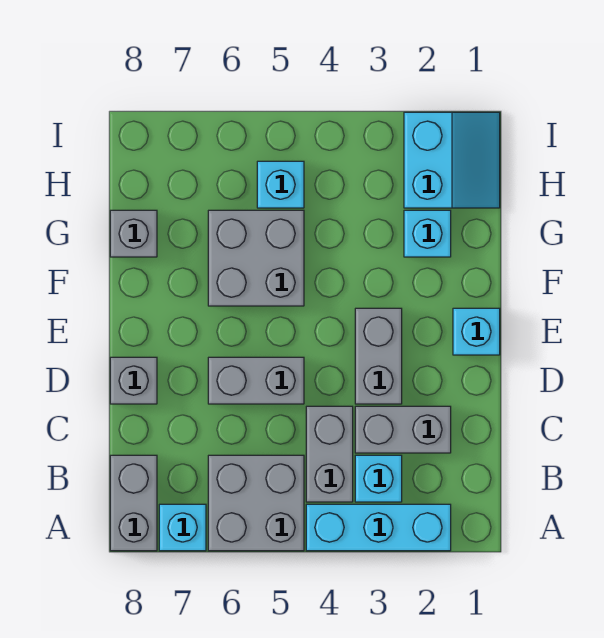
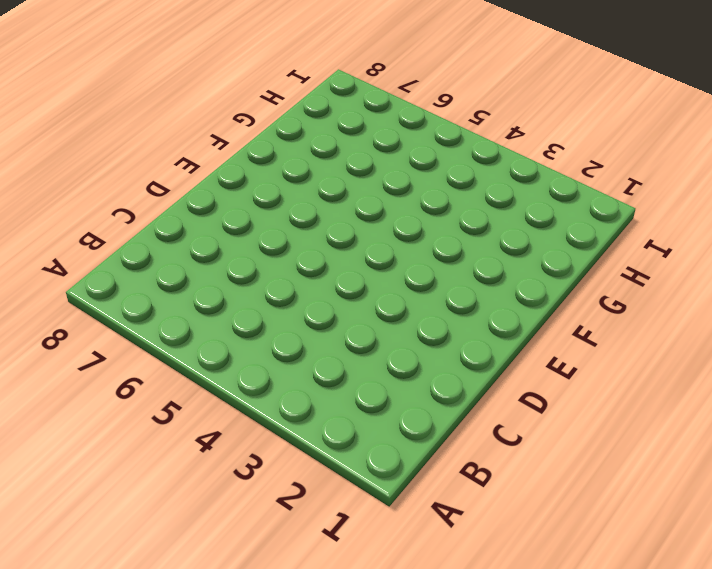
none -> cyan brick A2:A4 level 1
none -> grey brick A5:B6 level 1
none -> cyan brick A7 level 1

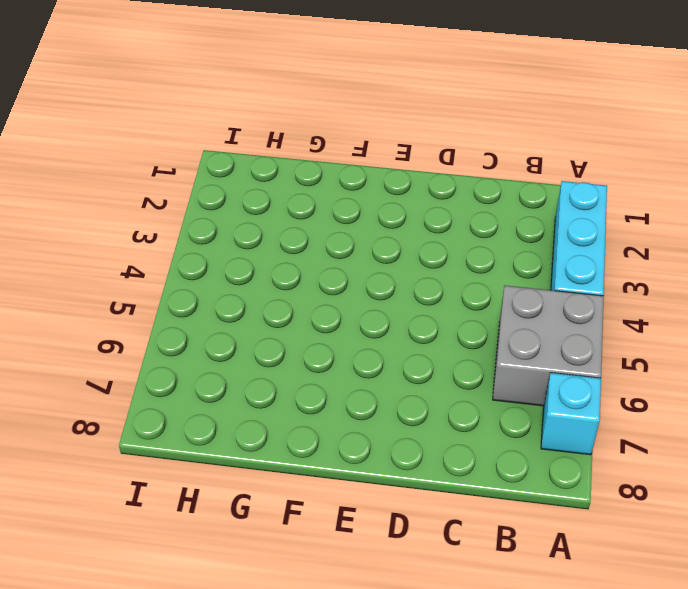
none -> grey brick A8:B8 level 1
none -> cyan brick B3 level 1
none -> grey brick B4:C4 level 1

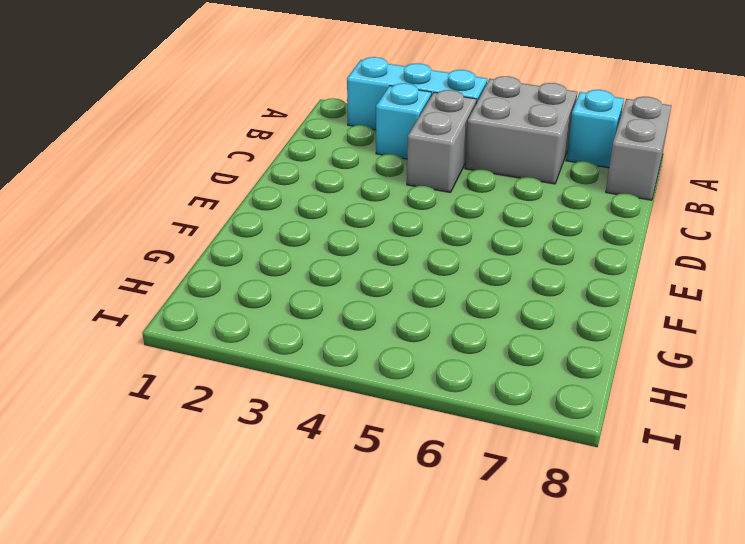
none -> grey brick C2:C3 level 1
none -> grey brick D3:E3 level 1
none -> grey brick D5:D6 level 1

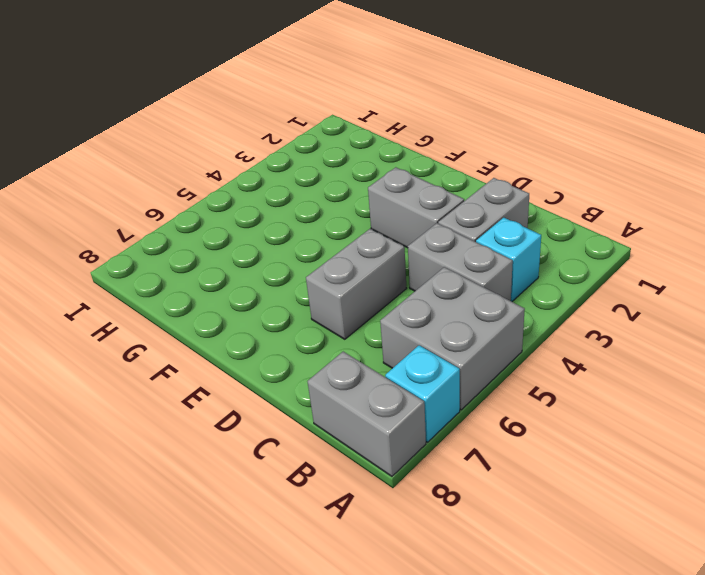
none -> cyan brick A2:A4 level 1
none -> grey brick D8 level 1
none -> cyan brick E1 level 1

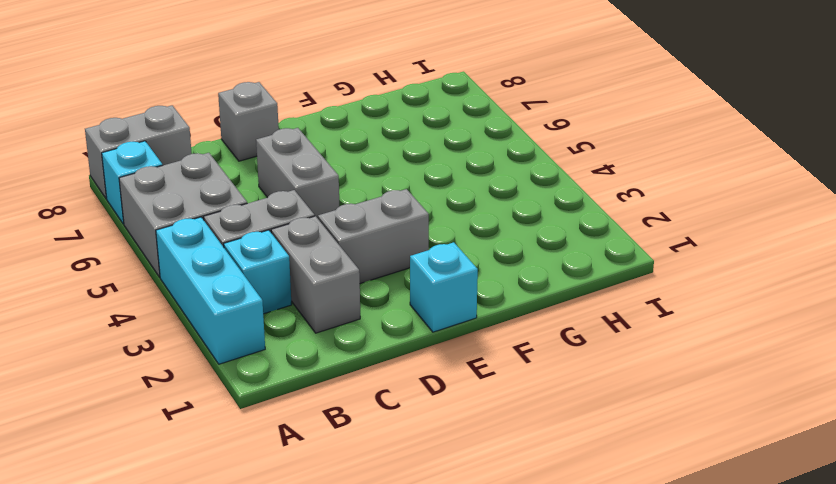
none -> grey brick F5:G6 level 1
none -> cyan brick G2 level 1
none -> grey brick G8 level 1

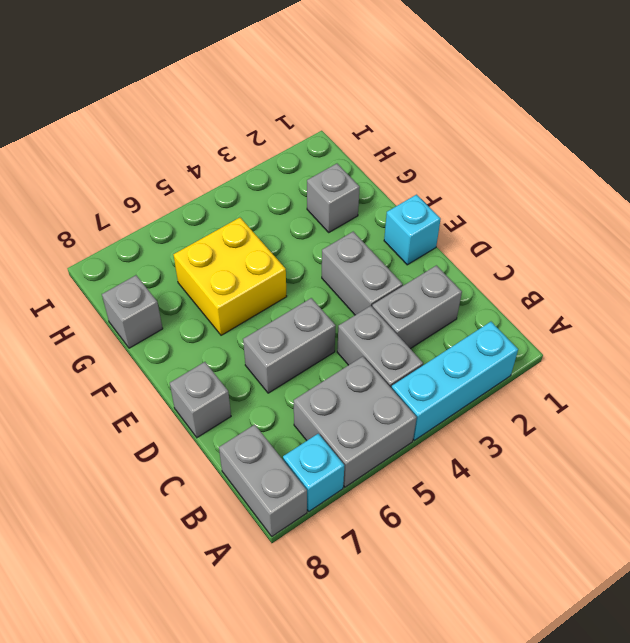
yellow brick F5:G6 level 1 -> grey brick F5:G6 level 1
grey brick G2 level 1 -> cyan brick G2 level 1
none -> cyan brick B3 level 1
none -> cyan slope H1:I2 level 1 top 2
none -> cyan brick H5 level 1

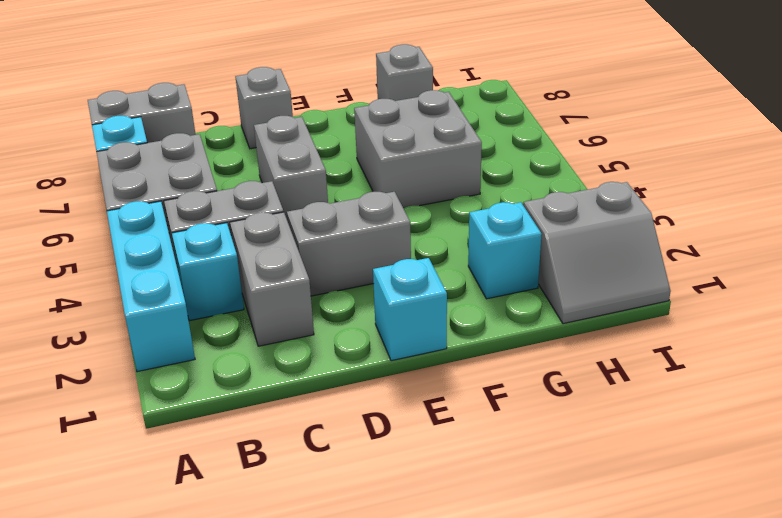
grey slope H1:I2 level 1 top 2 -> cyan slope H1:I2 level 1 top 2
none -> cyan brick H5 level 1

